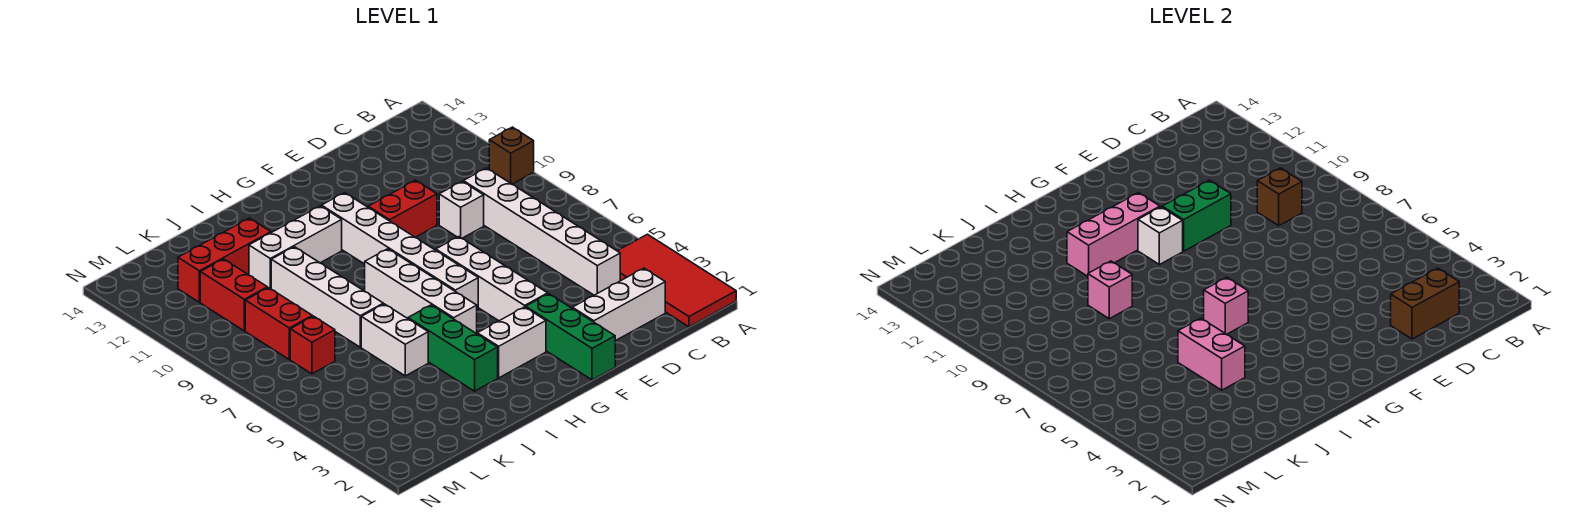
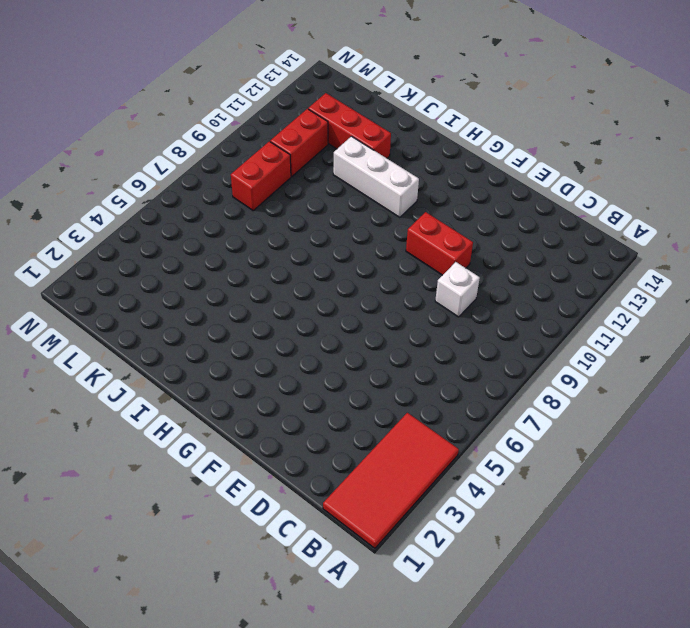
none -> brown brick A10 level 1
none -> white brick C2:E2 level 1
none -> white brick C4:C9 level 1

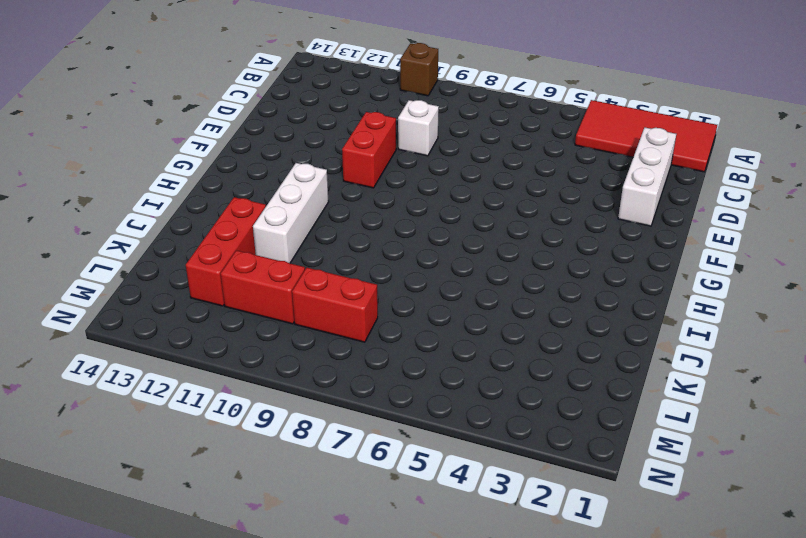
none -> white brick C4:C9 level 1
none -> green brick F1:F3 level 1
none -> white brick F4:F7 level 1

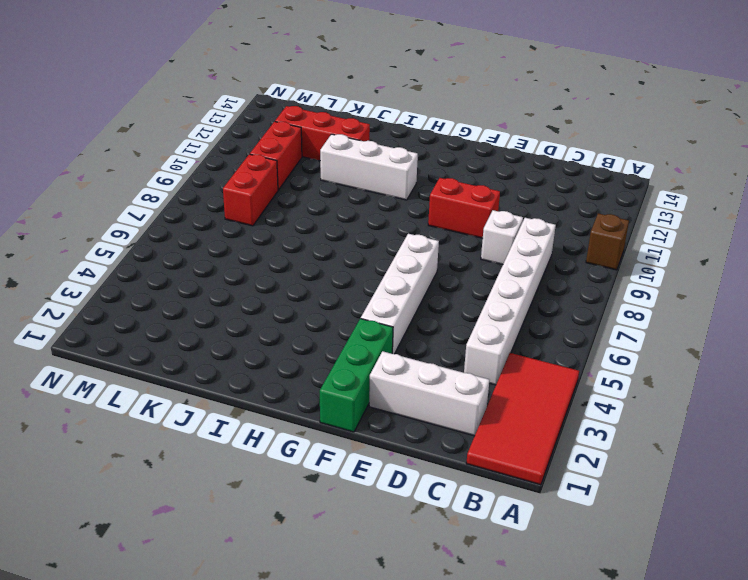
none -> white brick G3:H3 level 1
none -> white brick G6:G11 level 1
none -> white brick H5:H8 level 1

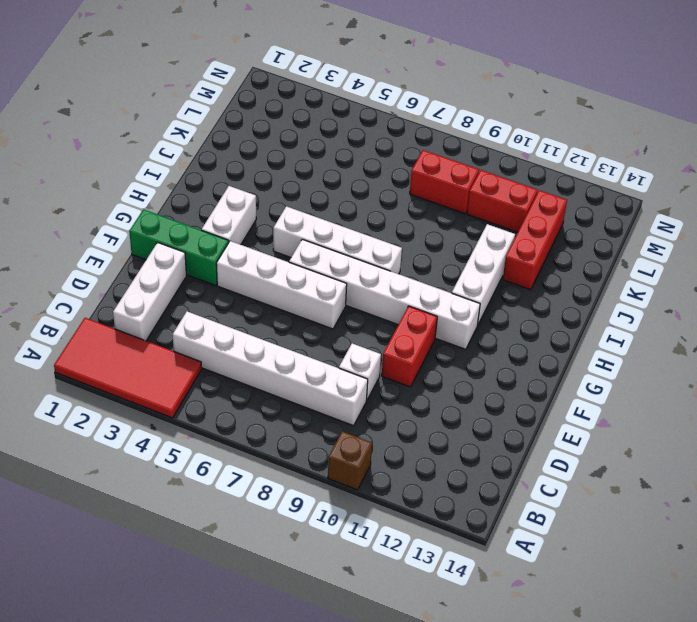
none -> green brick I3:I5 level 1
none -> white brick J5:J6 level 1
none -> white brick J7:J10 level 1

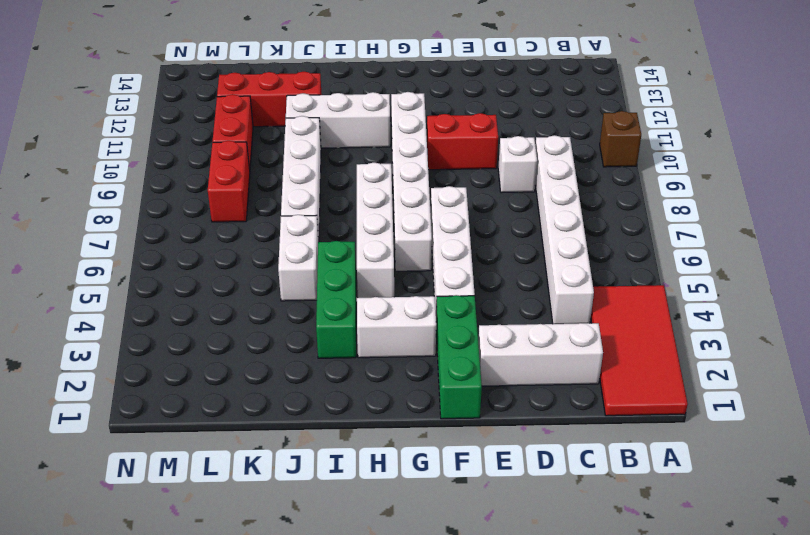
none -> red brick L7 level 1
none -> brown brick C2:D2 level 2
none -> brown brick C9 level 2

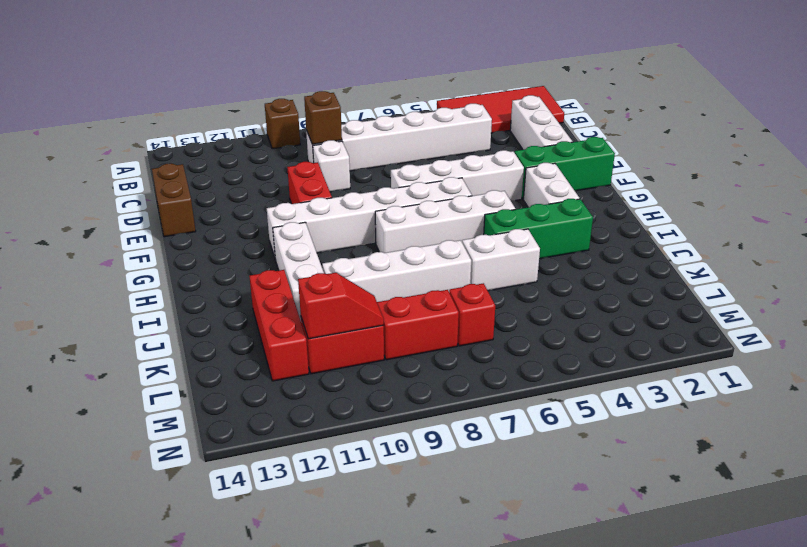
brown brick D14:E14 level 1 -> brown brick C2:D2 level 2
red slope L10:L11 level 2 top 11 -> none
none -> green brick E10:F10 level 2
none -> white brick G10 level 2
none -> pink brick G11:I11 level 2

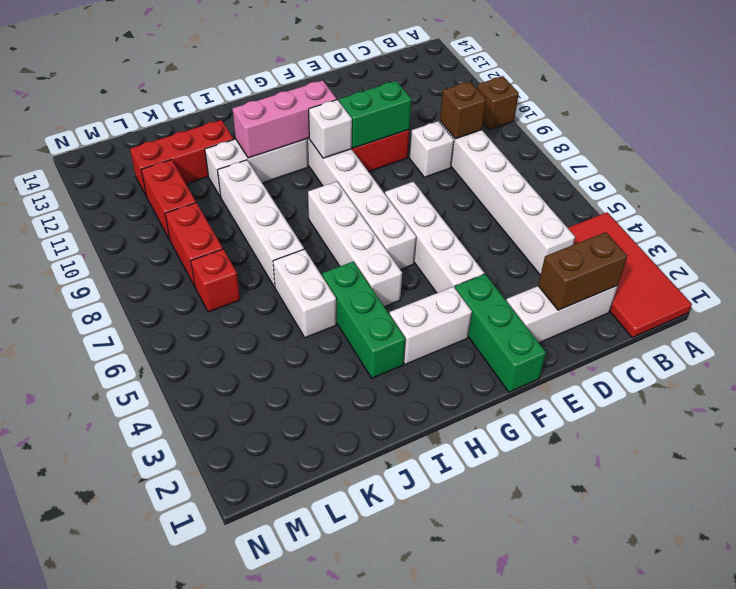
none -> pink brick H6 level 2
none -> pink brick J4:J5 level 2
none -> pink brick J9 level 2

